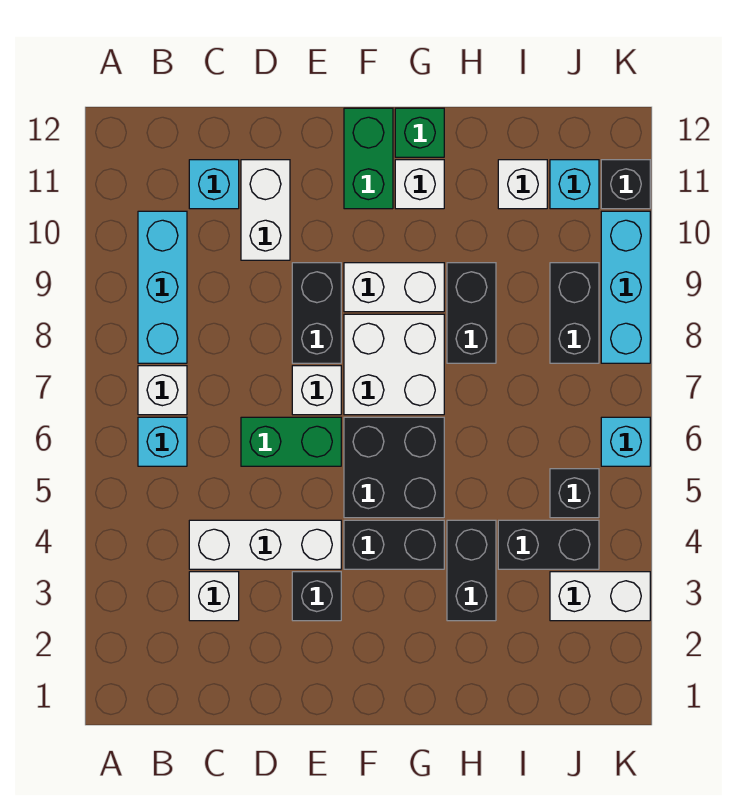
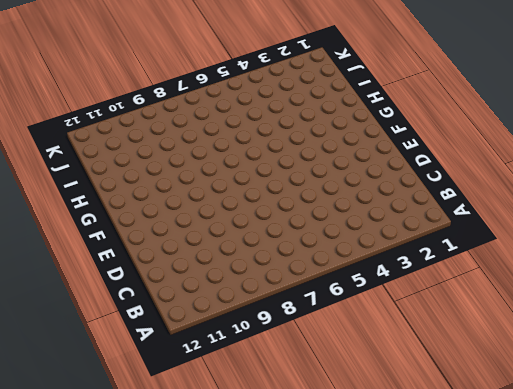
none -> cyan brick B6 level 1
none -> white brick B7 level 1
none -> cyan brick B8:B10 level 1

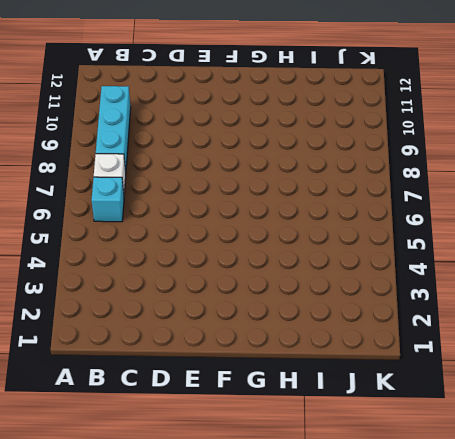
none -> white brick C3 level 1
none -> white brick C4:E4 level 1
none -> cyan brick C11 level 1

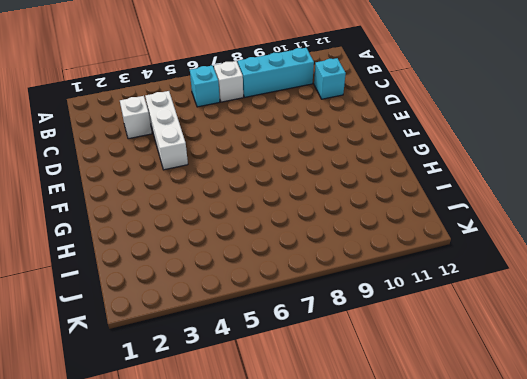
none -> green brick D6:E6 level 1
none -> white brick D10:D11 level 1
none -> black brick E3 level 1

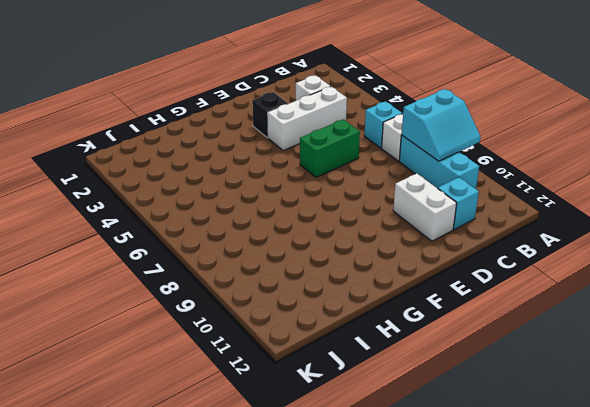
cyan slope A8:B9 level 2 top 8 -> none
none -> white brick E7 level 1
none -> black brick E8:E9 level 1
none -> black brick F4:G4 level 1

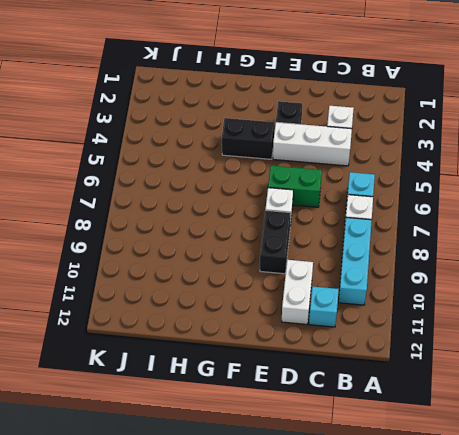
none -> black brick F5:G6 level 1
none -> white brick F7:G8 level 1
none -> white brick F9:G9 level 1

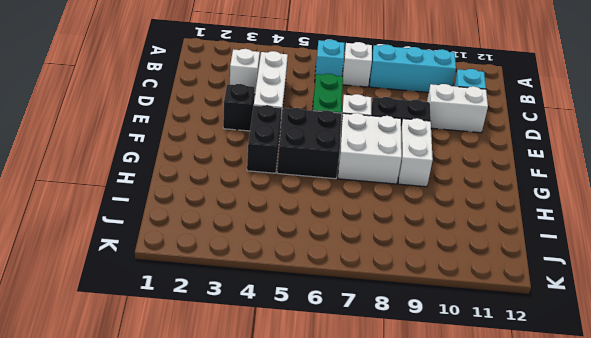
none -> green brick F11:F12 level 1
none -> white brick G11 level 1
none -> green brick G12 level 1

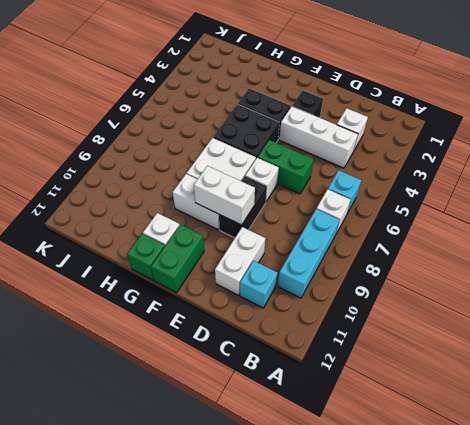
white brick E9:F9 level 2 -> white brick J3:K3 level 1
none -> black brick H3:H4 level 1
none -> black brick H8:H9 level 1
none -> black brick I4:J4 level 1

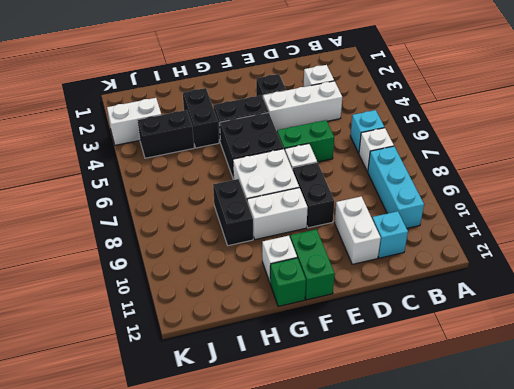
none -> white brick I11 level 1
none -> black brick J5 level 1
none -> black brick J8:J9 level 1

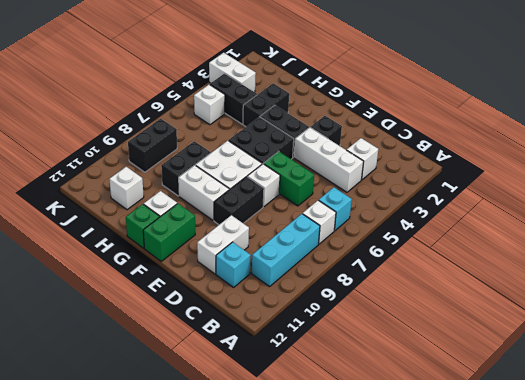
white brick J5 level 1 -> black brick J5 level 1
none -> cyan brick J11 level 1
none -> cyan brick K6 level 1
none -> cyan brick K8:K10 level 1

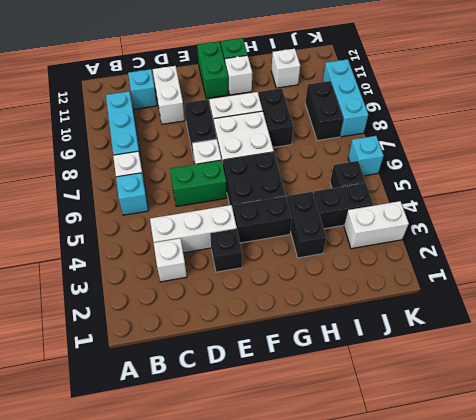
none -> cyan brick J11 level 1
none -> black brick K11 level 1

